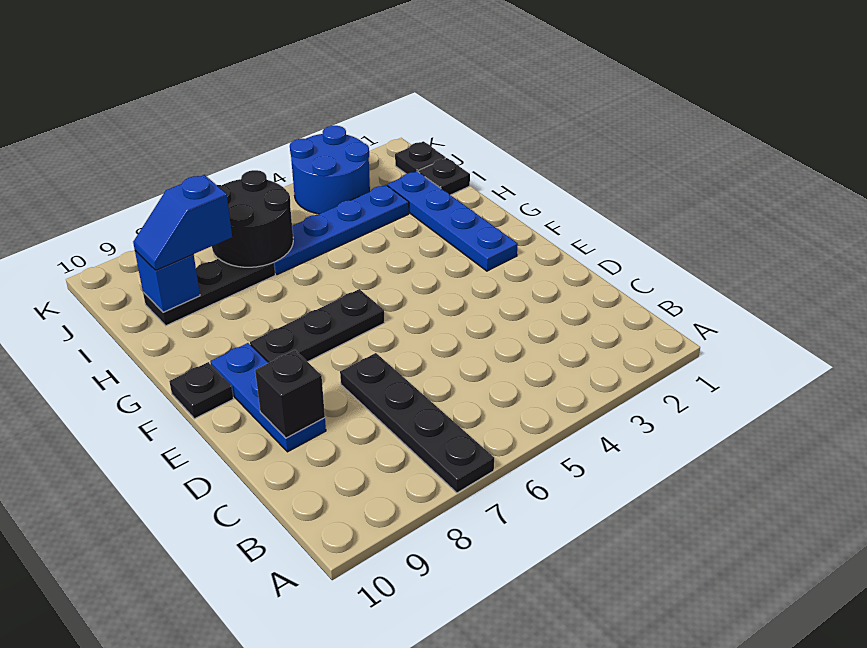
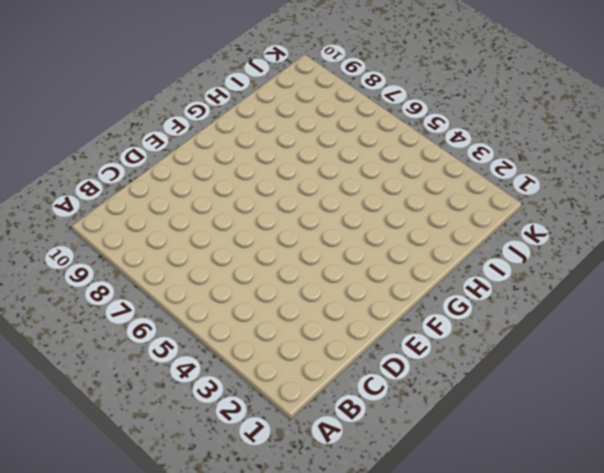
none -> black plate A7:D7 level 1
none -> blue plate D9:F9 level 1
none -> blue plate F2:I2 level 1

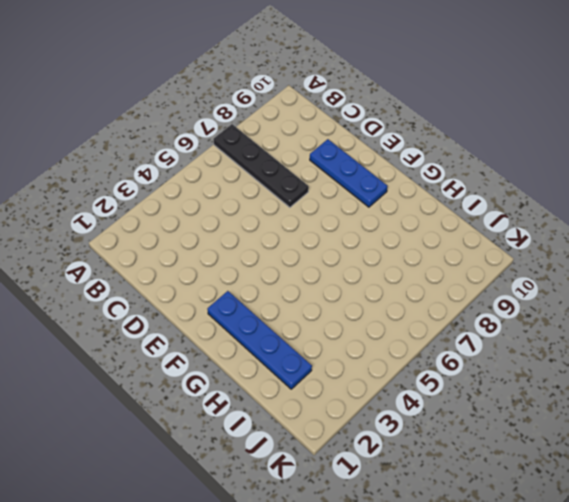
none -> black plate F6:F8 level 1
none -> black plate F10 level 1
none -> black plate I1 level 1

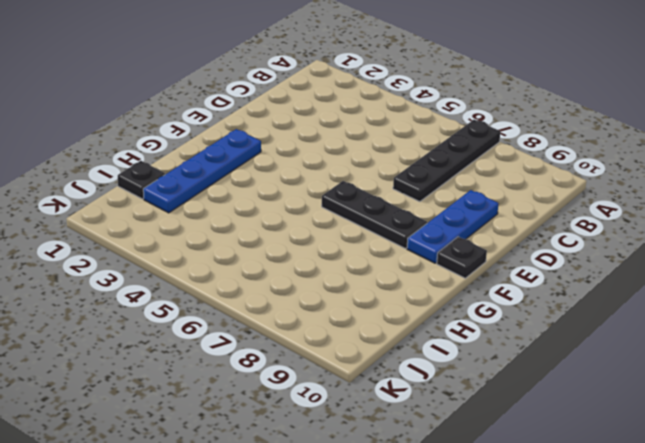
none -> blue plate I3:I6 level 1
none -> black plate I7:I9 level 1
none -> black plate J1 level 1

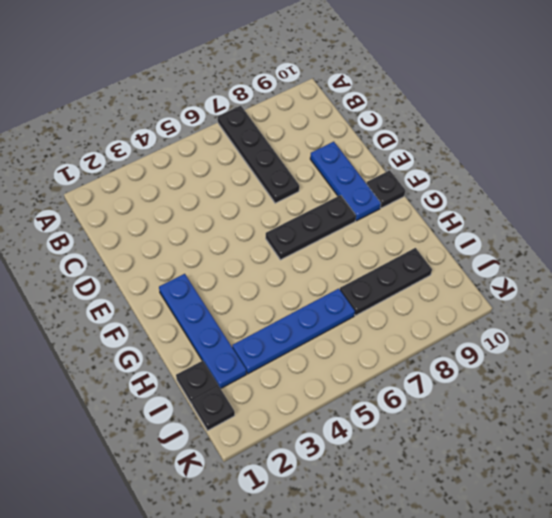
none -> blue round brick J3:K4 level 1
none -> black brick D9 level 2
none -> black round brick I6:J7 level 2

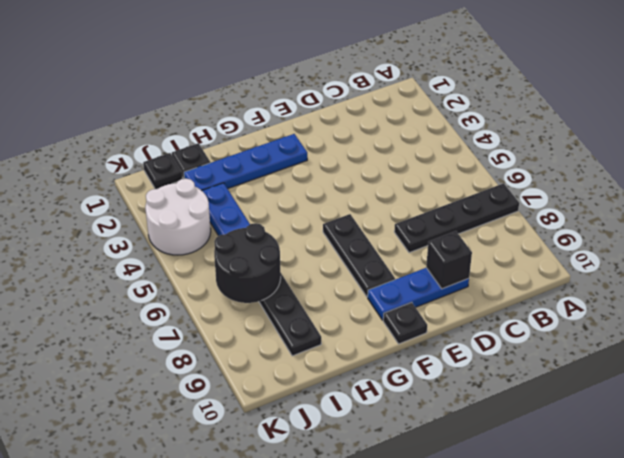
white round brick J3:K4 level 1 -> blue round brick J3:K4 level 1
none -> blue brick I9 level 2
none -> blue slope I8:I9 level 3 top 8

